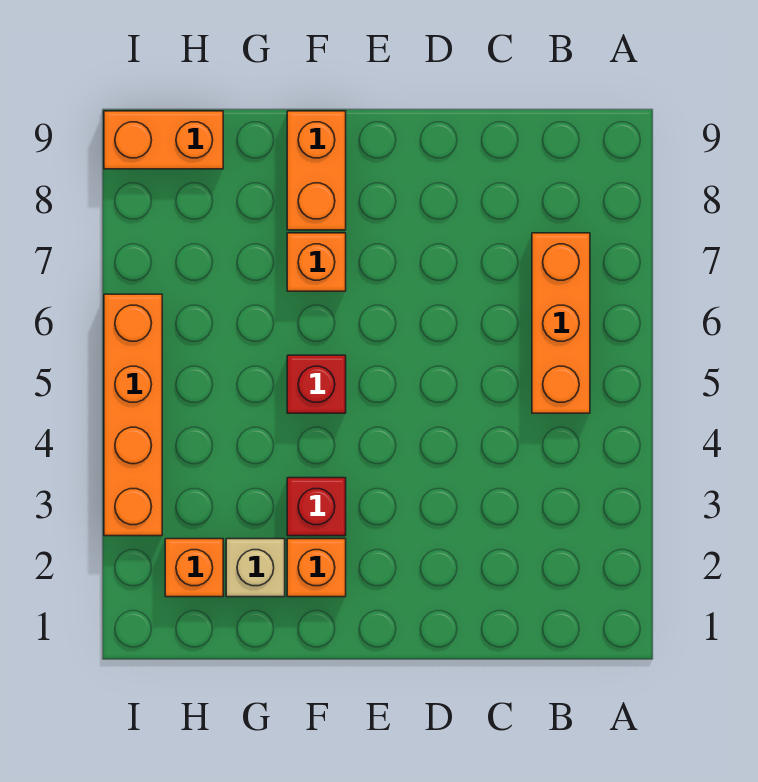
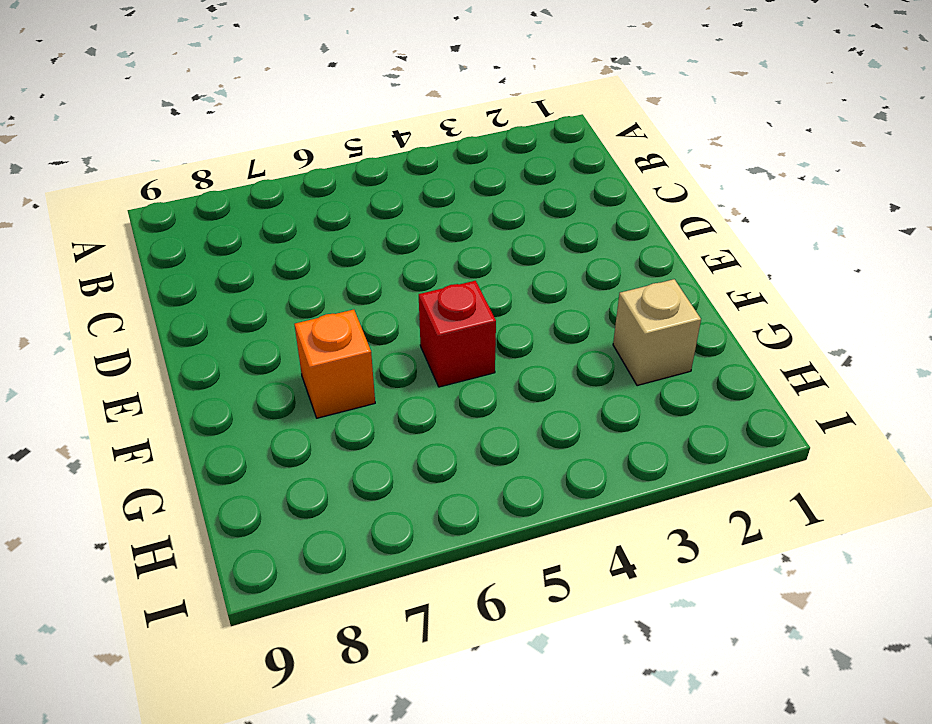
none -> orange brick B5:B7 level 1
none -> orange brick F2 level 1

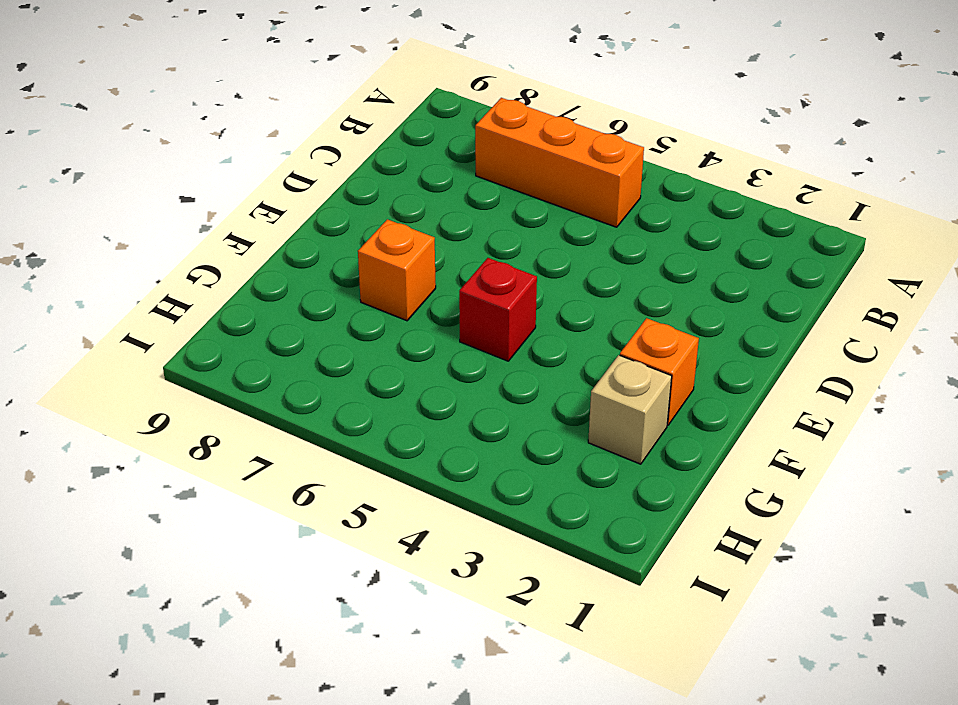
none -> red brick F3 level 1
none -> orange brick F8:F9 level 1

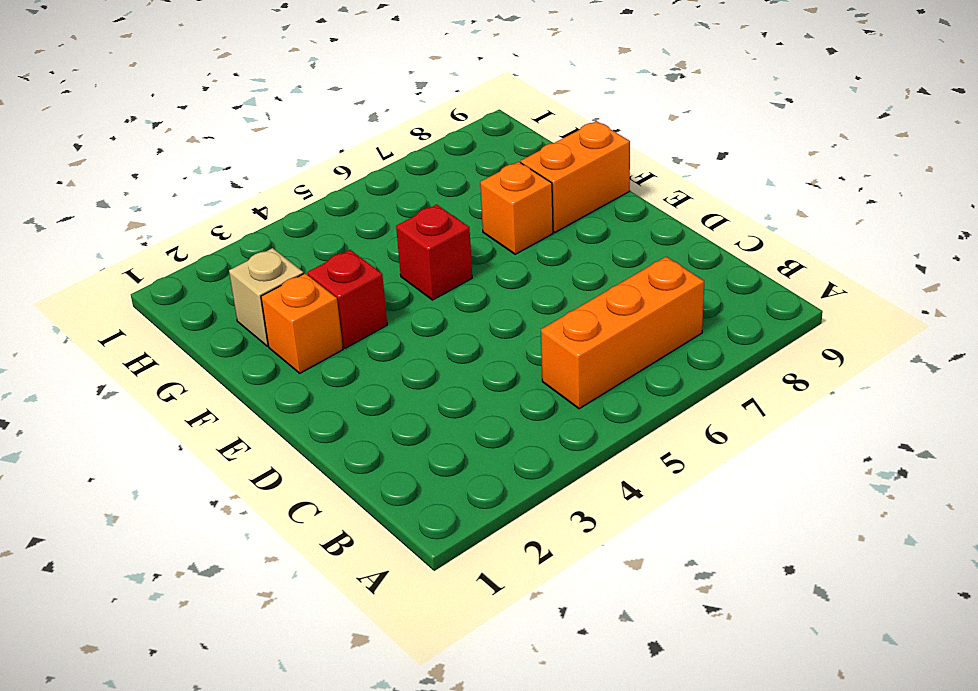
none -> orange brick H2 level 1
none -> orange brick H9:I9 level 1

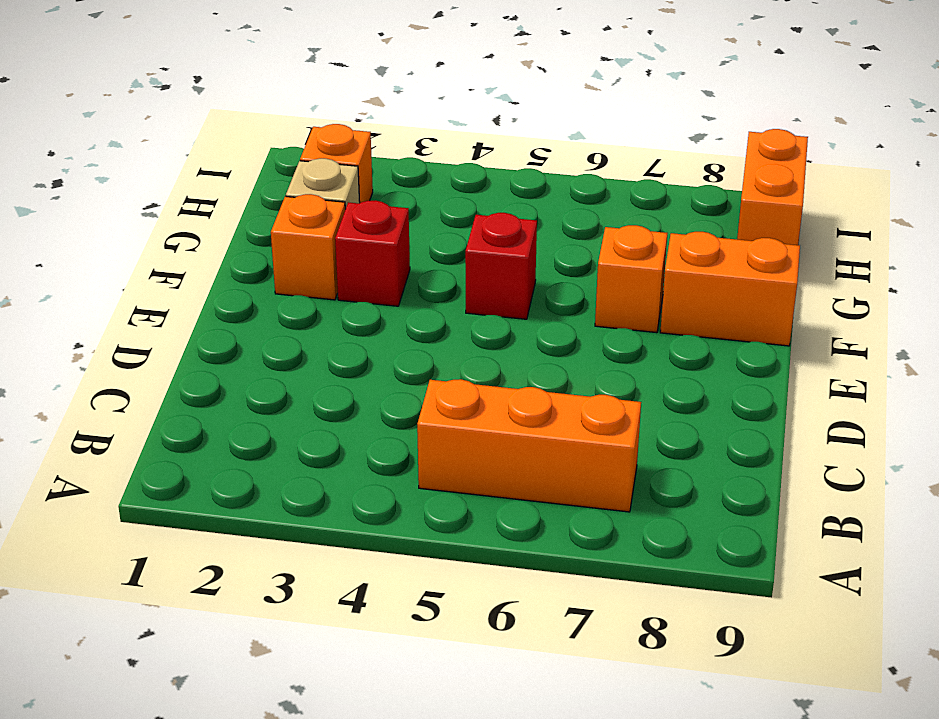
none -> orange brick I3:I6 level 1

